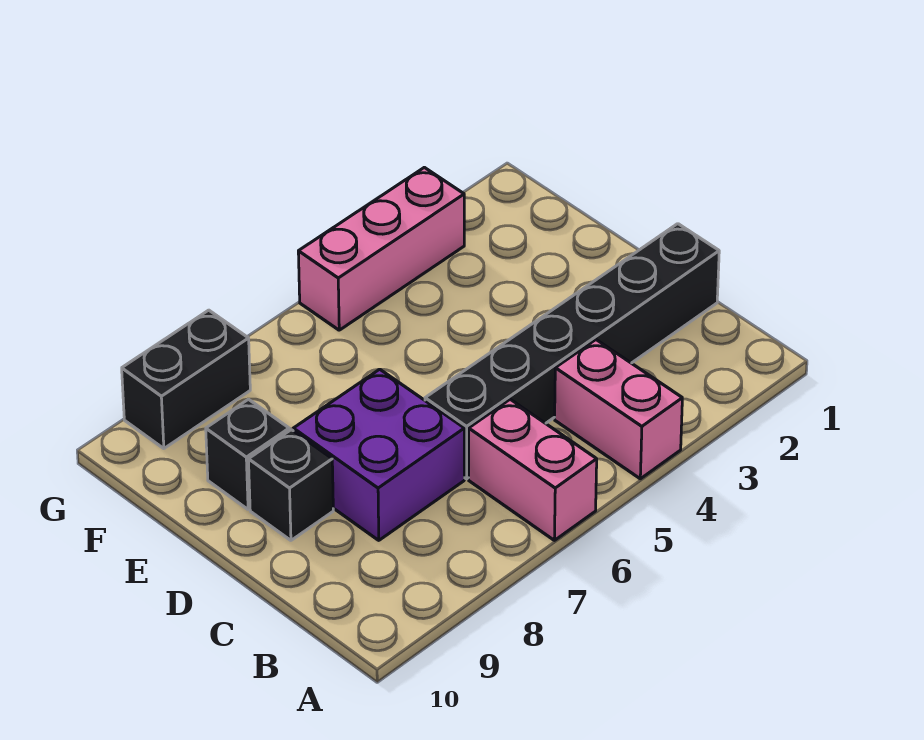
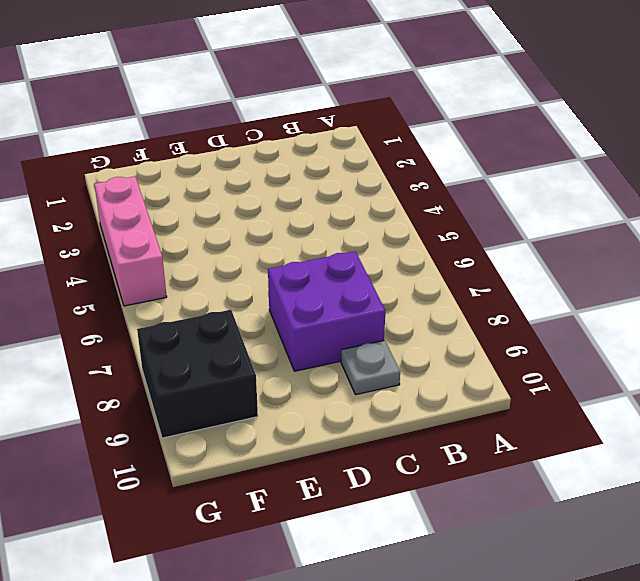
grey plate C9 level 1 -> none
black brick F8:G9 level 1 -> black brick G8:G9 level 1
none -> pink brick A4:B4 level 1
none -> pink brick A6:B6 level 1

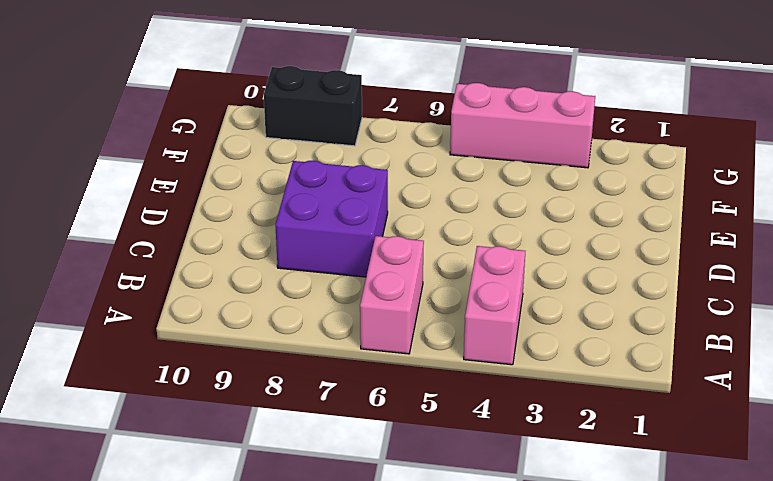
none -> black brick C1:C6 level 1
none -> black brick D9 level 1

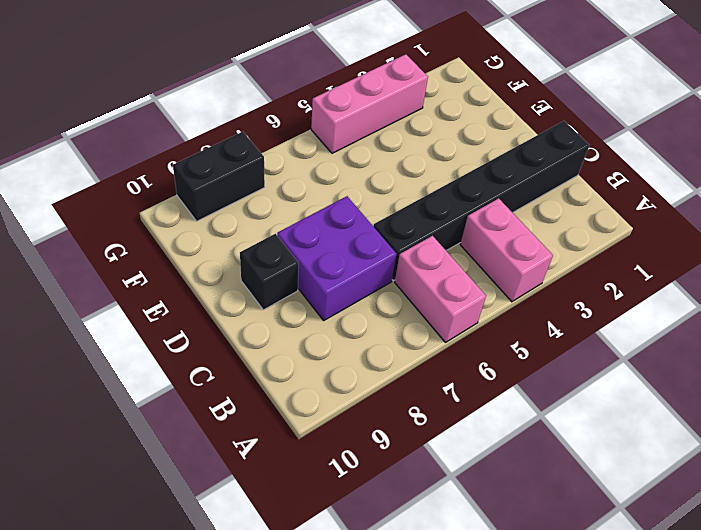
none -> black brick E9 level 1

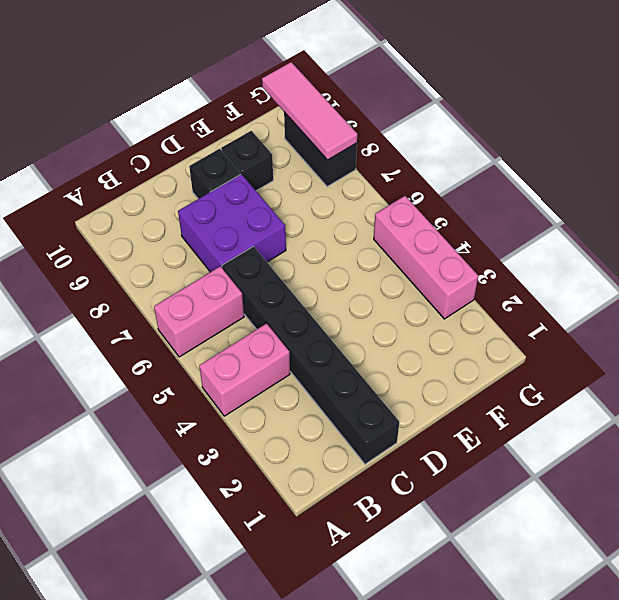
pink tile G8:G10 level 2 -> none

